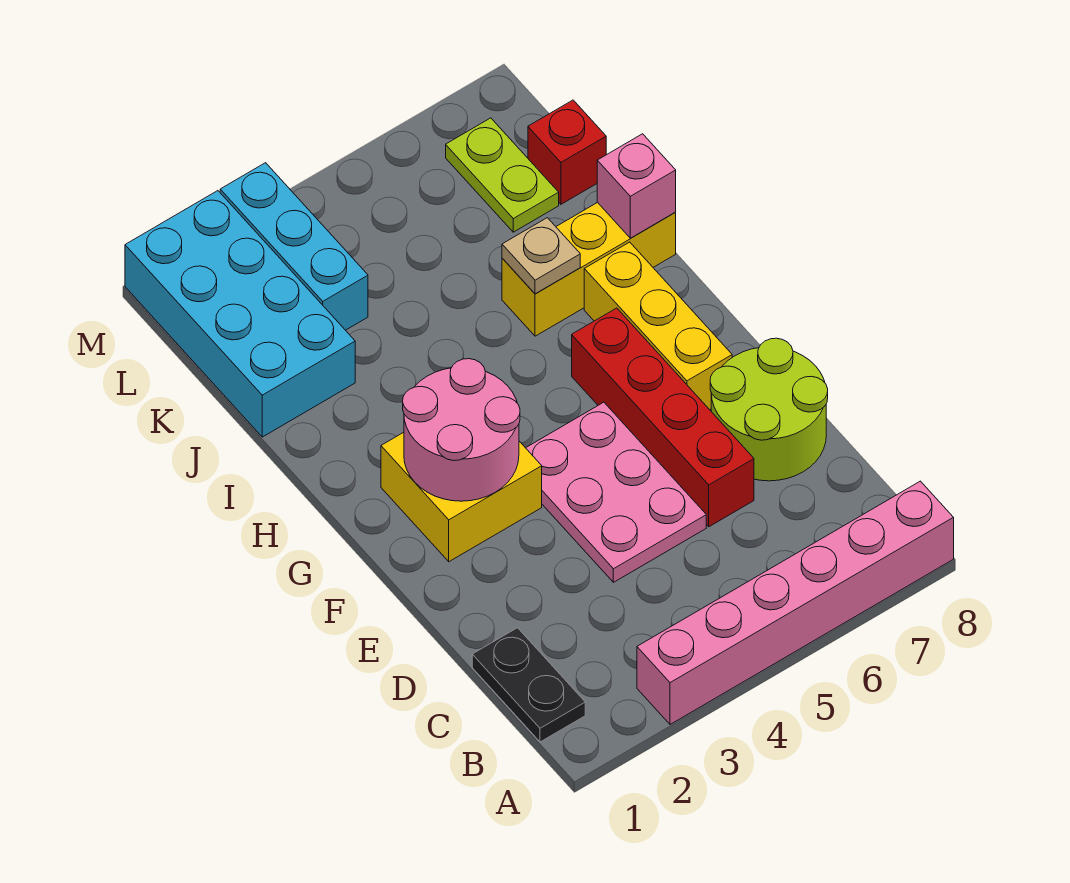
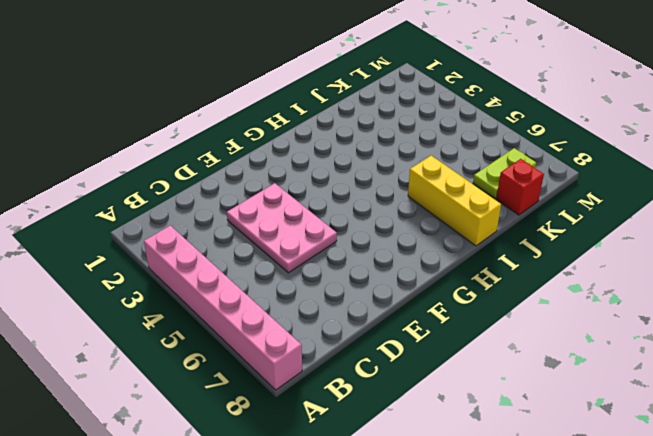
pink plate D3:E5 level 1 -> pink plate D4:F5 level 1
none -> black plate B1:C1 level 1
none -> red brick D6:G6 level 1
none -> lime round brick D7:E8 level 1

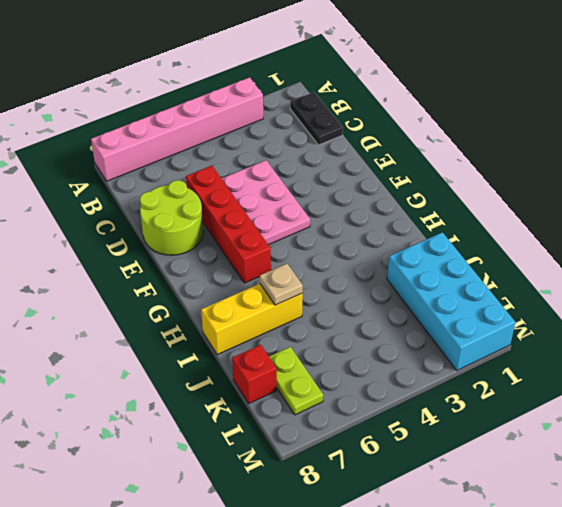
none -> yellow brick F2:G3 level 1
none -> yellow brick F7:H7 level 1
none -> cyan brick K3:M3 level 1

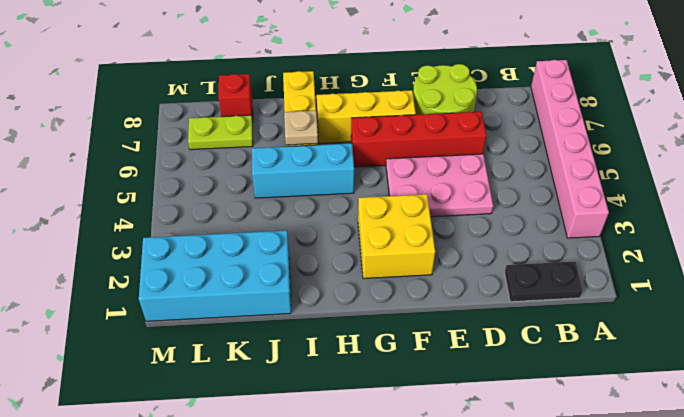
cyan brick H5:J5 level 1 -> cyan brick K3:M3 level 1
none -> pink round brick F2:G3 level 2
none -> pink brick I8 level 2

